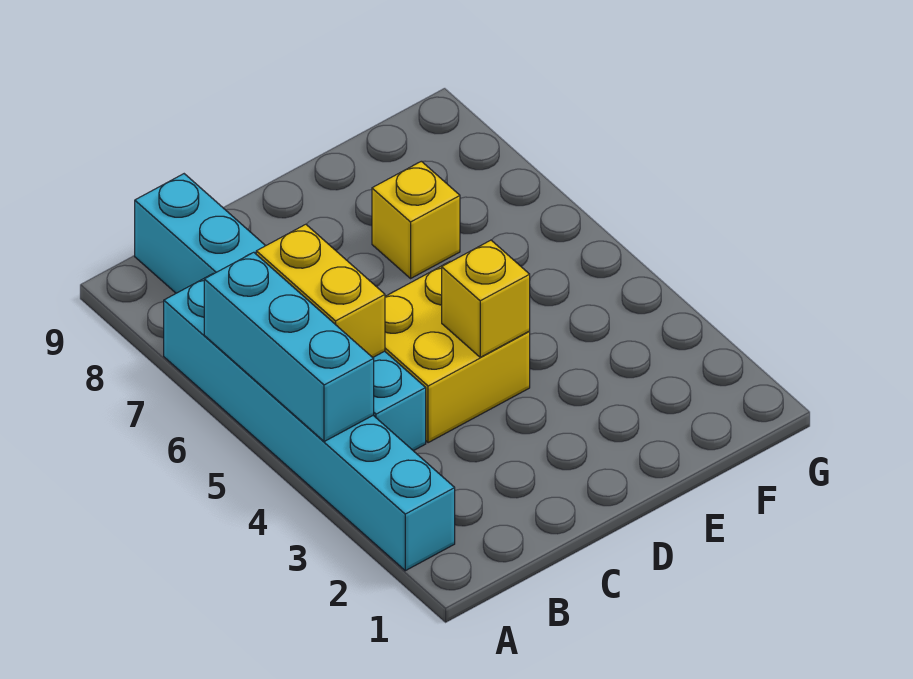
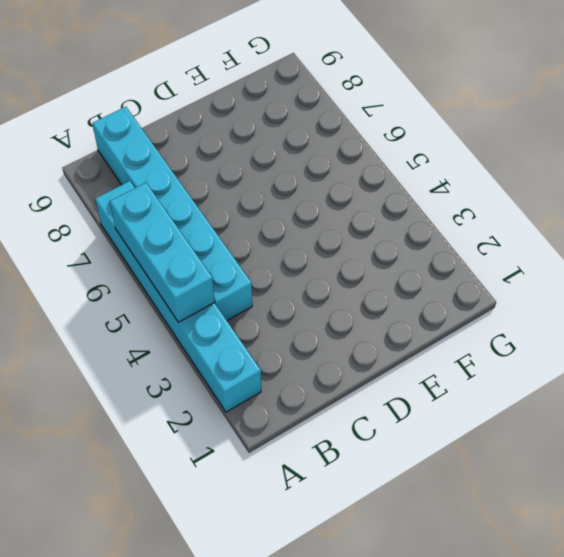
none -> yellow brick C4:D5 level 1
none -> yellow brick E7 level 1

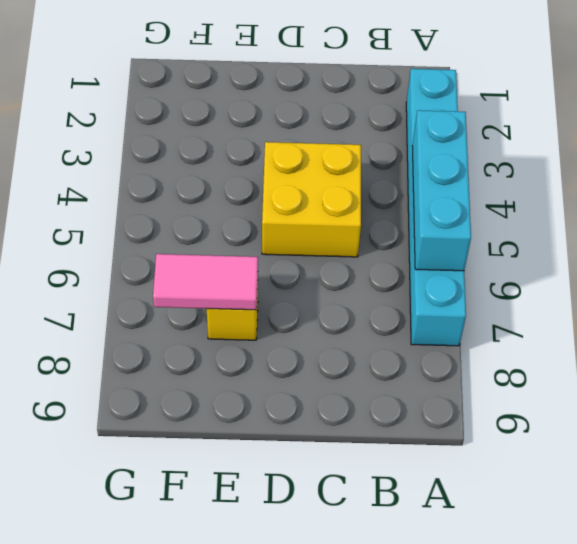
pink tile E7:F7 level 2 -> none
none -> cyan brick B4:B9 level 1
none -> yellow brick B5:B6 level 2

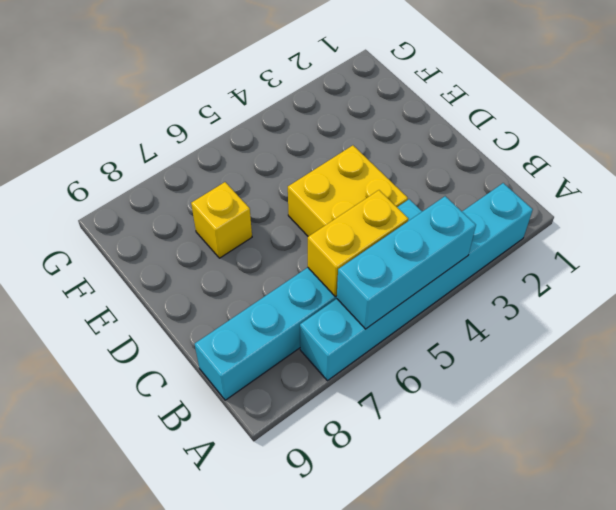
none -> yellow brick D4 level 2

